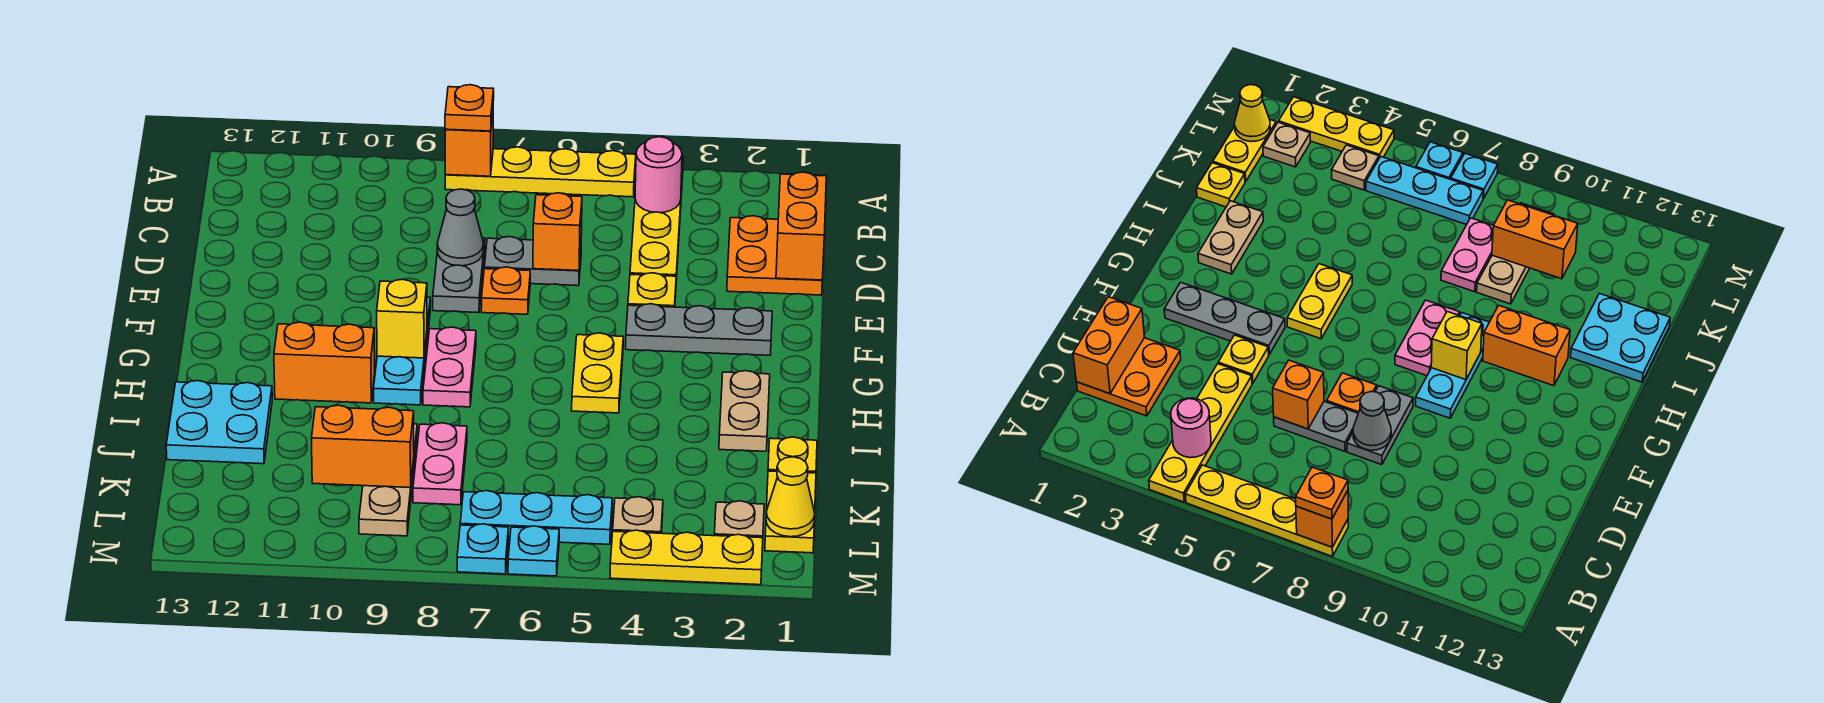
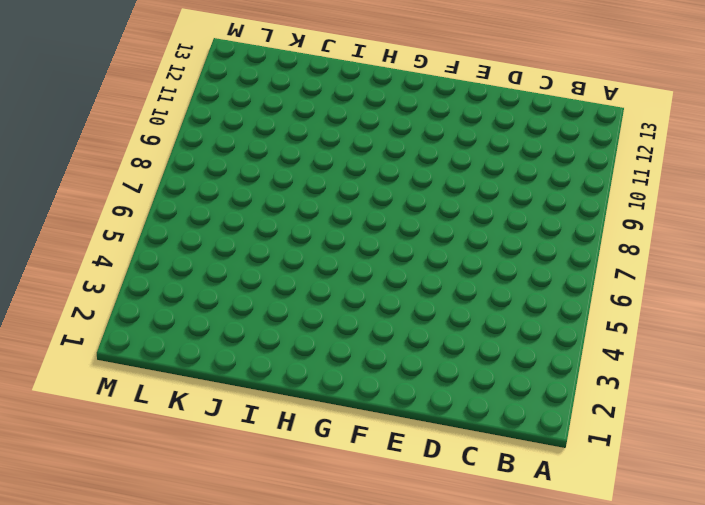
none -> yellow plate A4:D4 level 1
none -> yellow plate A5:A8 level 1
none -> orange plate C1:D2 level 1
none -> grey plate D6:D7 level 1

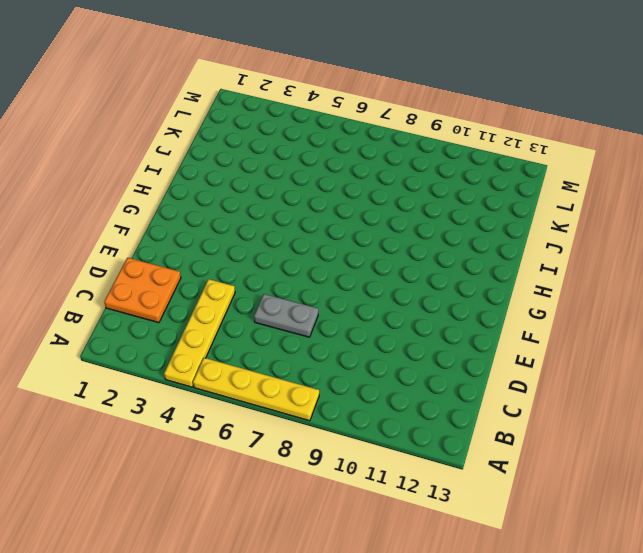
none -> grey plate D8:E8 level 1
none -> yellow plate E4 level 1
none -> orange plate E7 level 1
none -> grey plate F2:F4 level 1

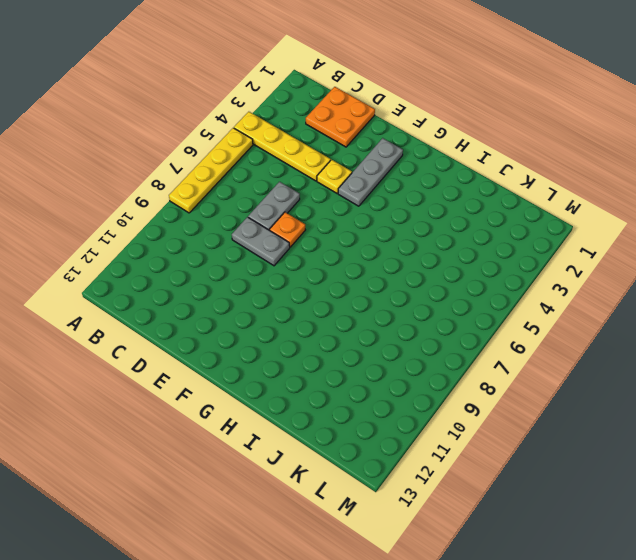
none -> cyan plate F9:H9 level 1
none -> yellow plate G5:H5 level 1
none -> pink plate G8:H8 level 1
none -> tan plate H2:I2 level 1

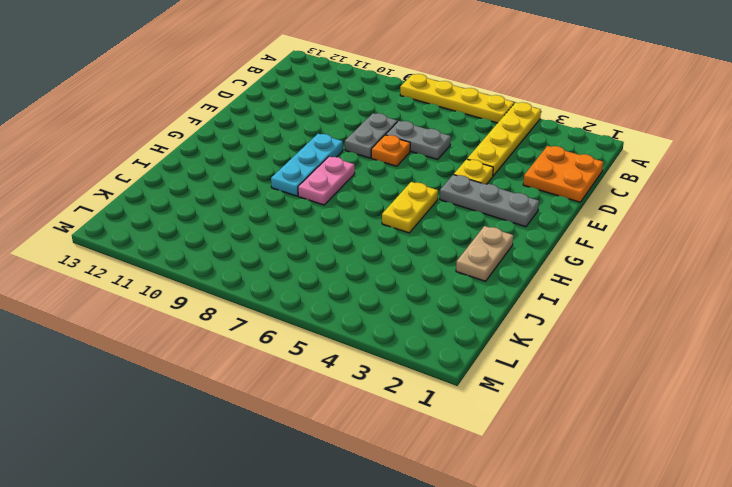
none -> orange brick H10:H11 level 1
none -> cyan plate I12:J13 level 1
none -> yellow plate J1 level 1
none -> pink plate J8:K8 level 1

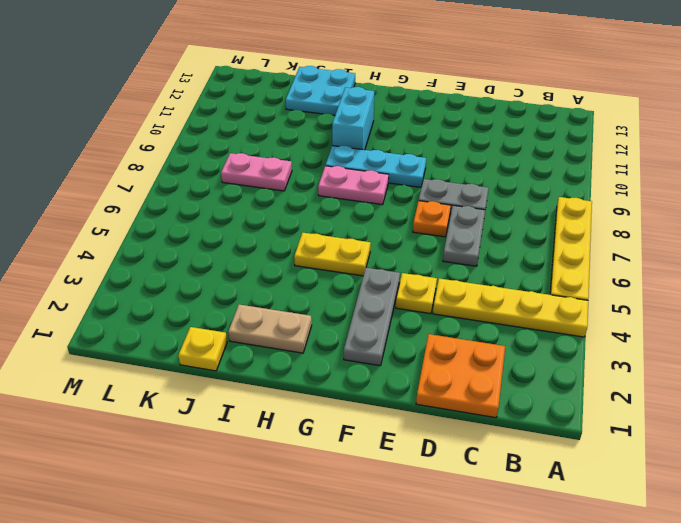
cyan brick H10:H11 level 1 -> orange brick H10:H11 level 1
none -> tan plate J9:L9 level 1
none -> yellow plate K1:L1 level 1
none -> tan plate L2 level 1
none -> tan plate L4 level 1

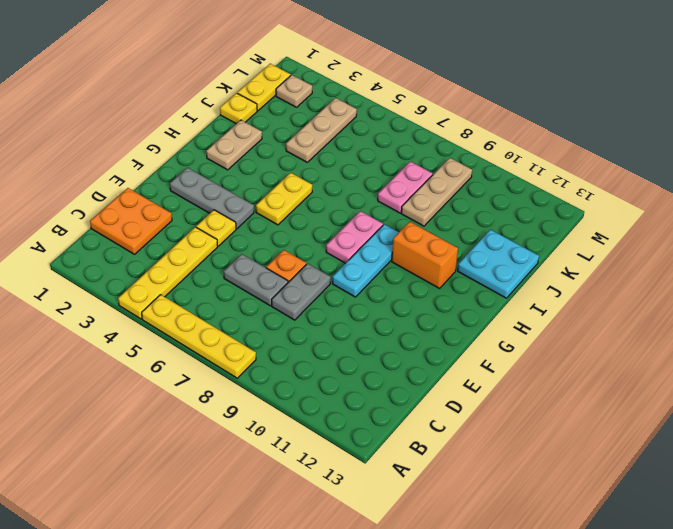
tan plate J4:L4 level 1 -> tan plate L4 level 1
none -> cyan plate L5:L7 level 1
none -> yellow plate M2:M4 level 1
none -> cyan plate M6 level 1
none -> cyan plate M7 level 1

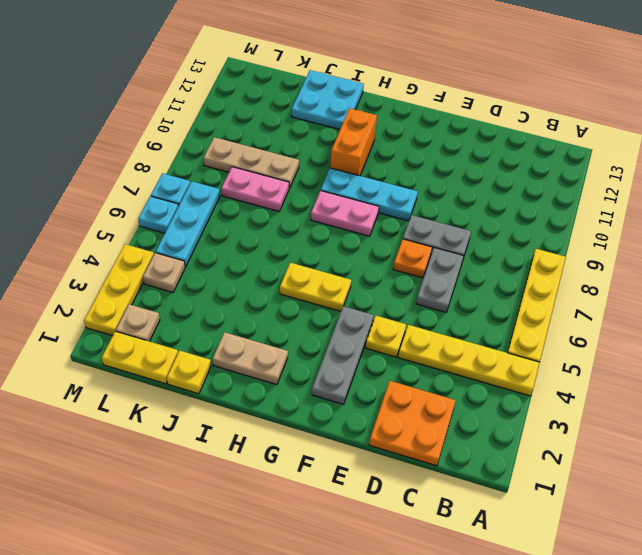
none -> orange brick A8 level 2
none -> pink round brick B4 level 2
none -> orange brick C1:D1 level 2
none -> orange brick D6 level 2

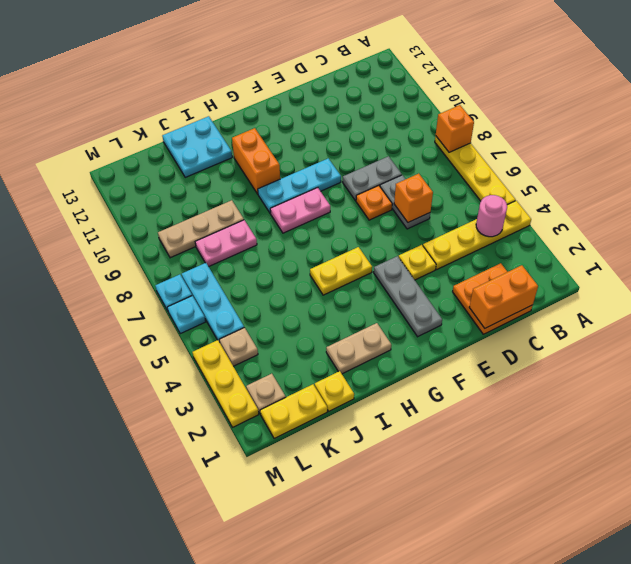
none -> grey cone D8 level 2
none -> yellow brick G9 level 2
none -> orange brick K9:K10 level 2
none -> yellow cone L1 level 2

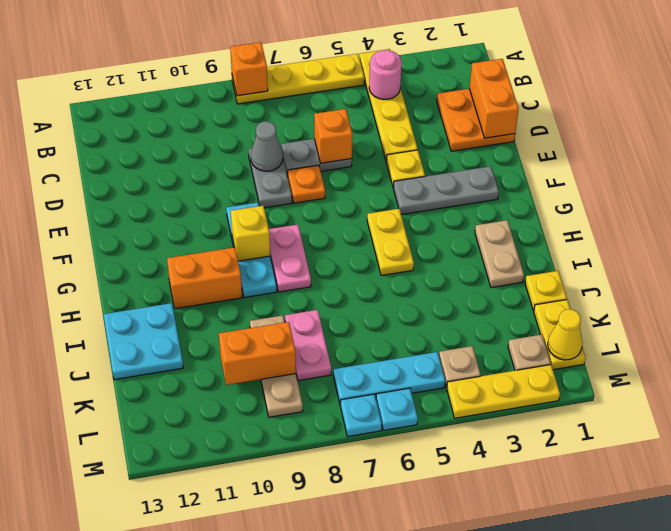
none -> orange plate A8 level 3

